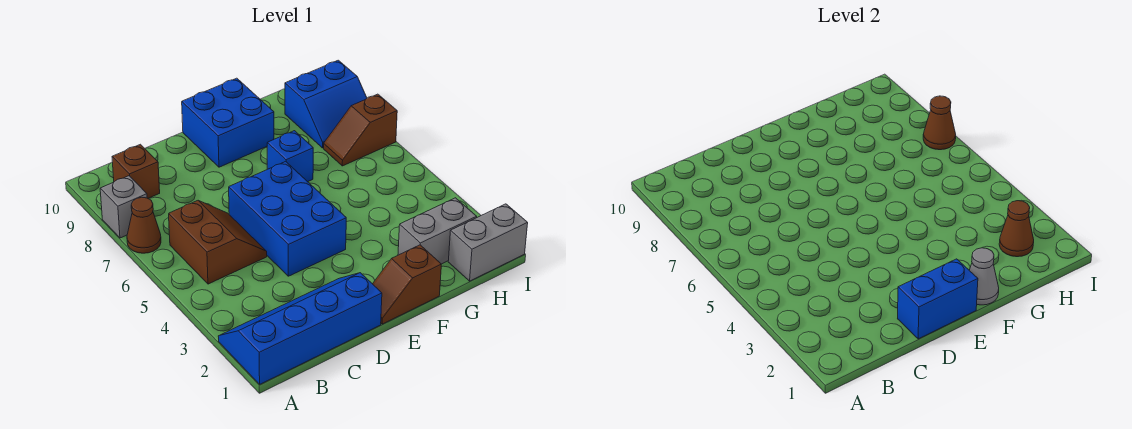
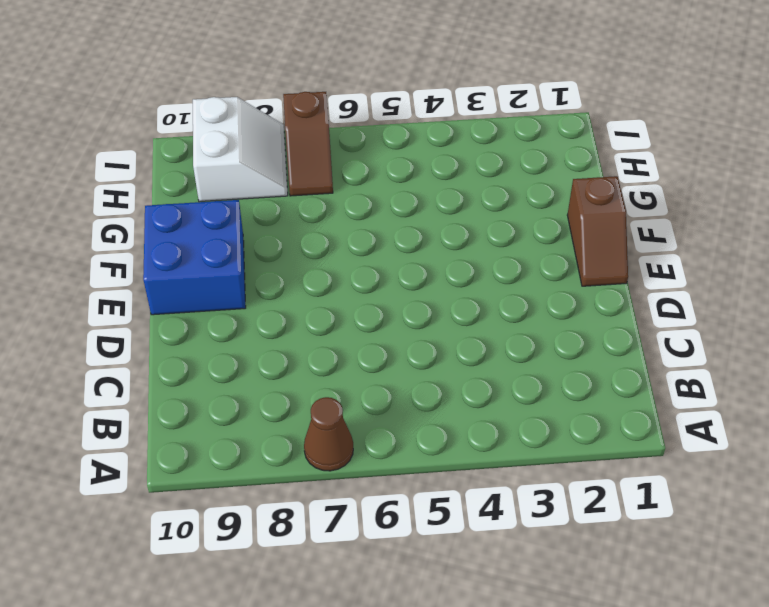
white slope H8:I9 level 1 top 9 -> blue slope H8:I9 level 1 top 9
none -> blue slope A1:D2 level 1 top 1
none -> grey brick A8 level 1
none -> brown slope B5:C6 level 1 top B

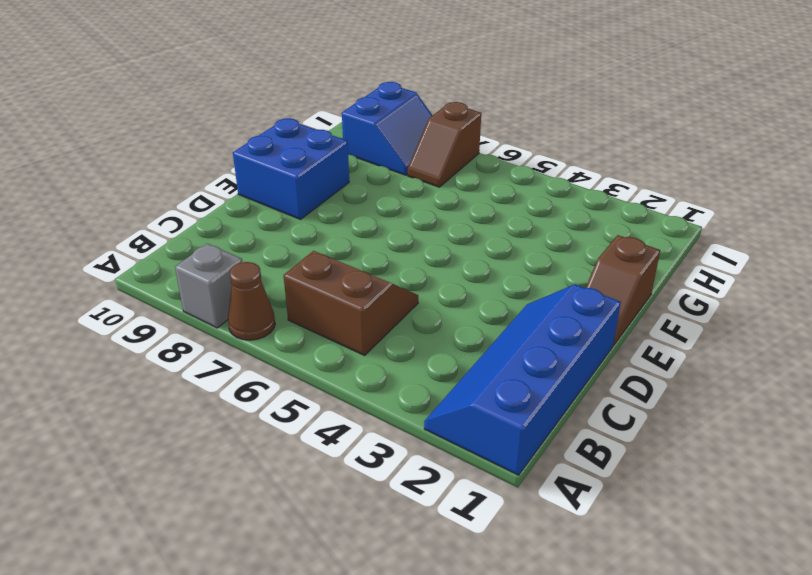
none -> brown brick B9 level 1
none -> blue brick D4:E6 level 1
none -> blue brick F7 level 1

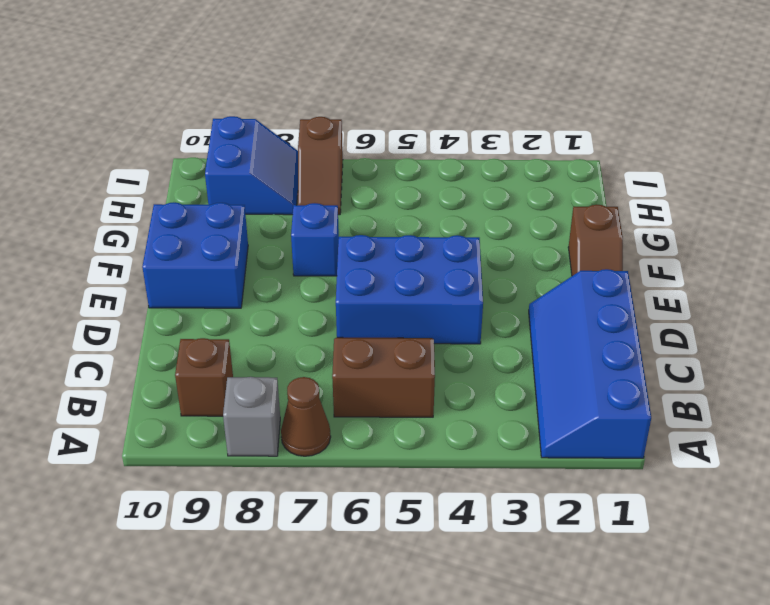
none -> grey brick G2:H2 level 1
none -> grey brick H1:I1 level 1
none -> blue brick D1:E1 level 2

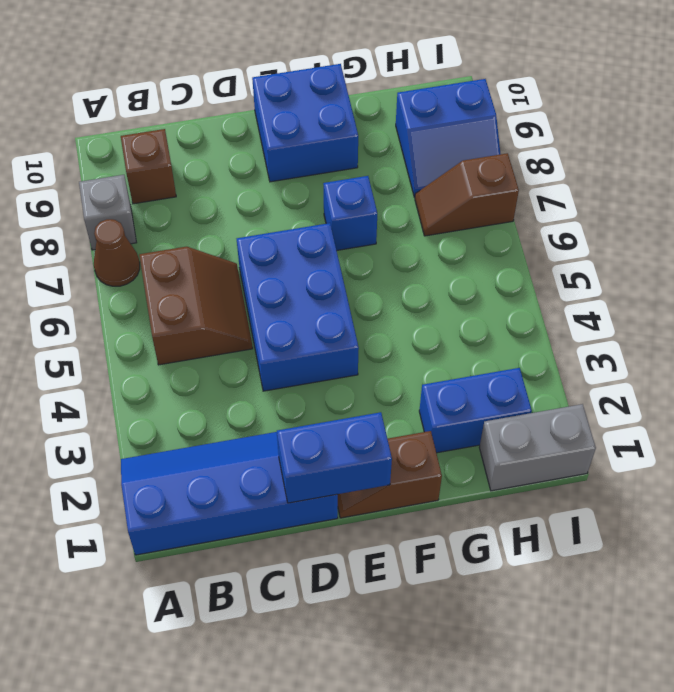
blue brick G2:H2 level 1 -> grey brick G2:H2 level 1
none -> grey cone F1 level 2
none -> brown cone H2 level 2
none -> brown cone I7 level 2

